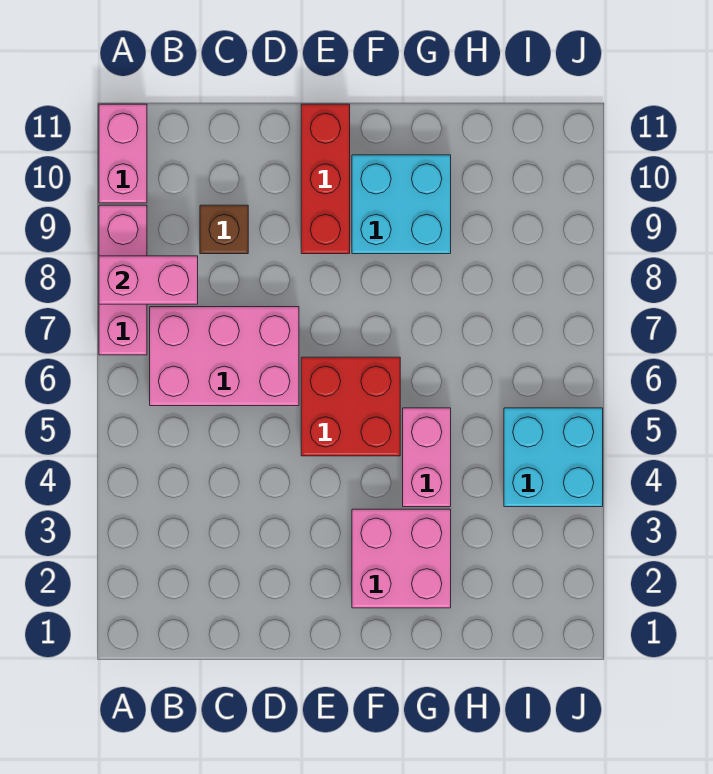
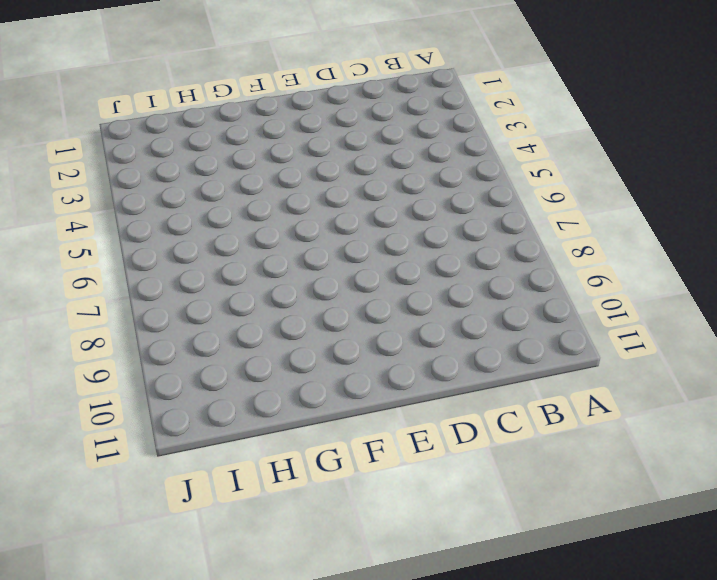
none -> pink brick A7:A9 level 1
none -> pink brick A10:A11 level 1

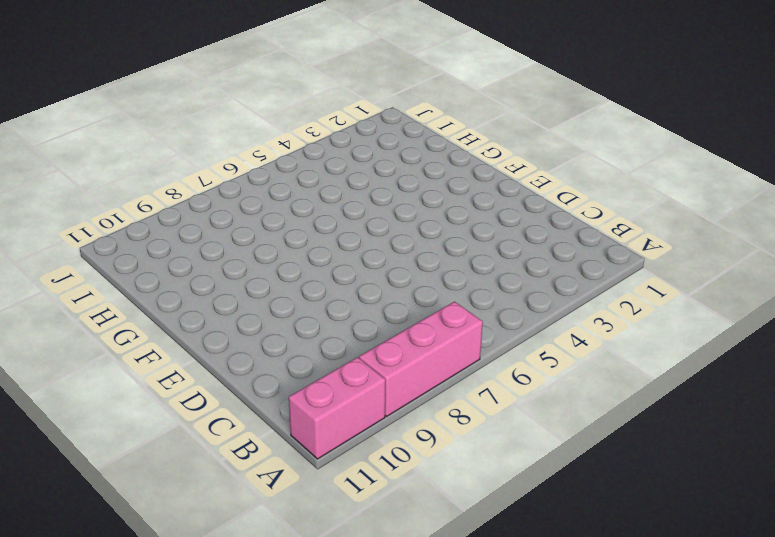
none -> pink brick B6:D7 level 1
none -> brown brick C9 level 1

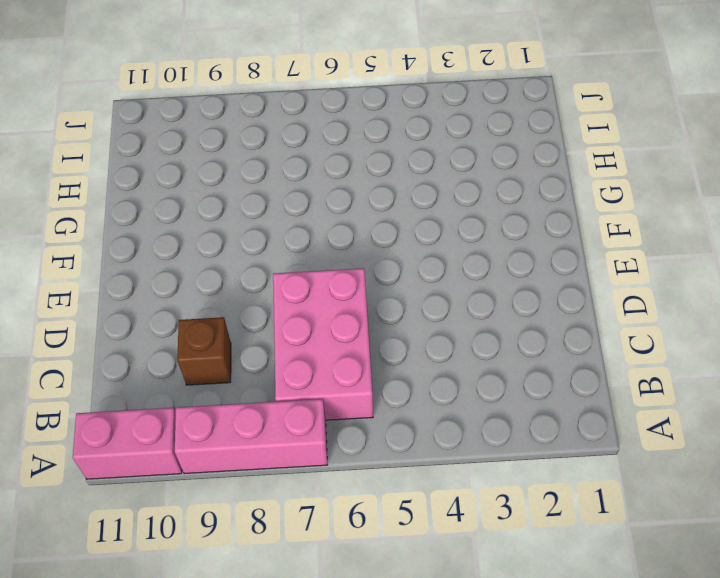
none -> red brick E5:F6 level 1
none -> red brick E9:E11 level 1

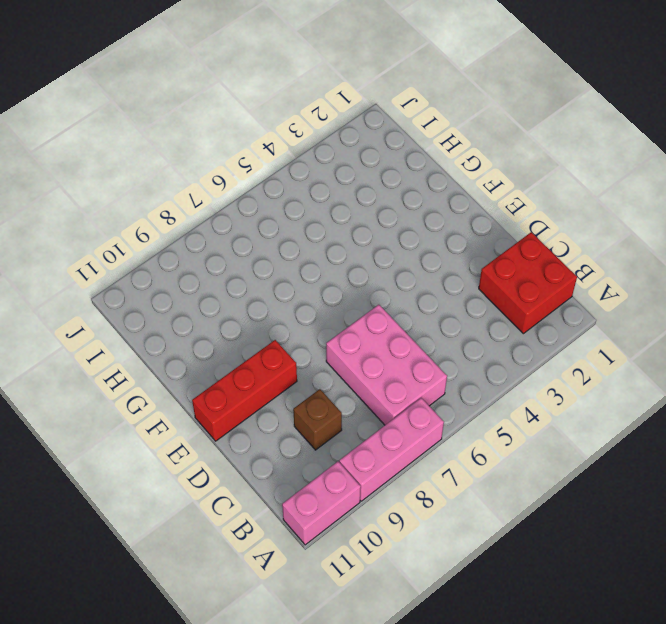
red brick B1:C2 level 1 -> red brick E5:F6 level 1
none -> pink brick F2:G3 level 1
none -> cyan brick F9:G10 level 1

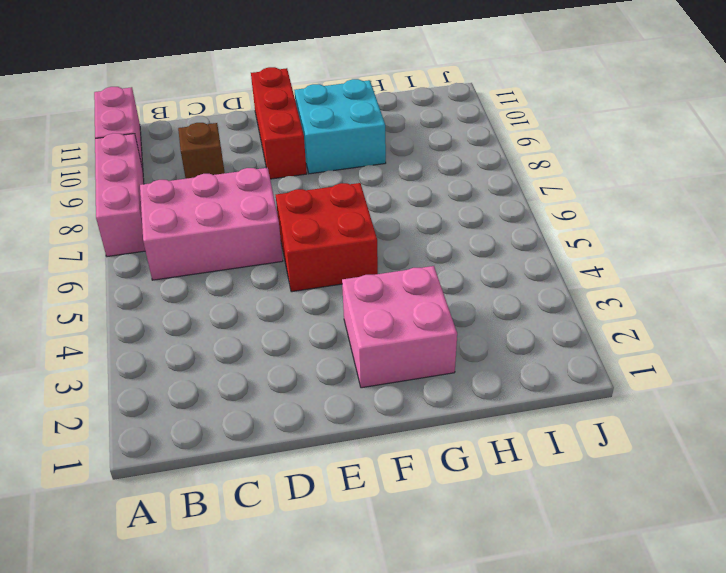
none -> pink brick G4:G5 level 1
none -> cyan brick I4:J5 level 1

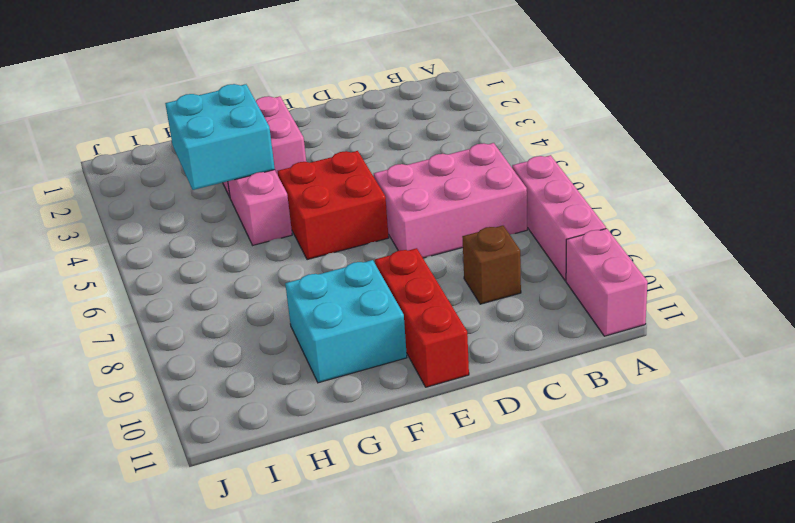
cyan brick G3:H4 level 2 -> cyan brick I4:J5 level 1
none -> pink brick A8:B8 level 2

